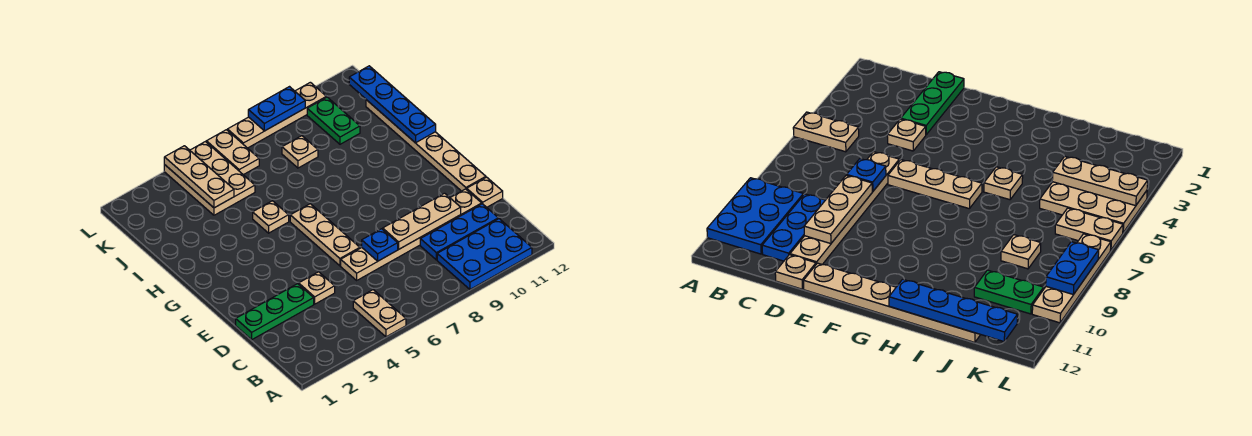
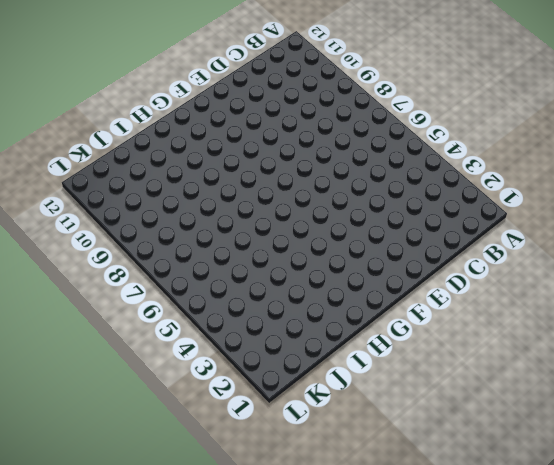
none -> tan plate A5:B5 level 1
none -> blue plate A9:B11 level 1
none -> blue plate C9:C11 level 1

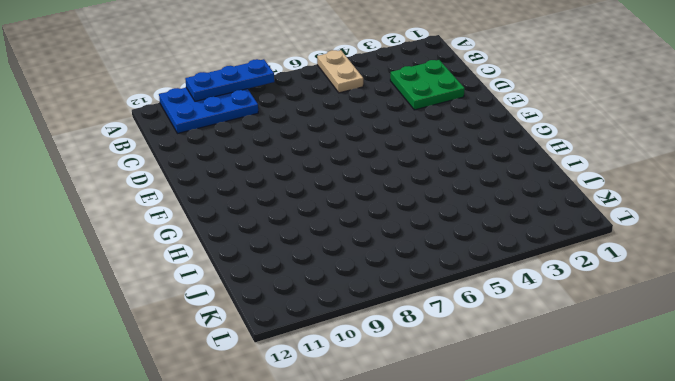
blue plate A8:A10 level 2 -> blue plate C9:C11 level 1
green plate C2:D3 level 1 -> green plate D1:D3 level 1
none -> tan plate D4 level 1
none -> tan plate D6:D11 level 1
none -> tan plate D12 level 1

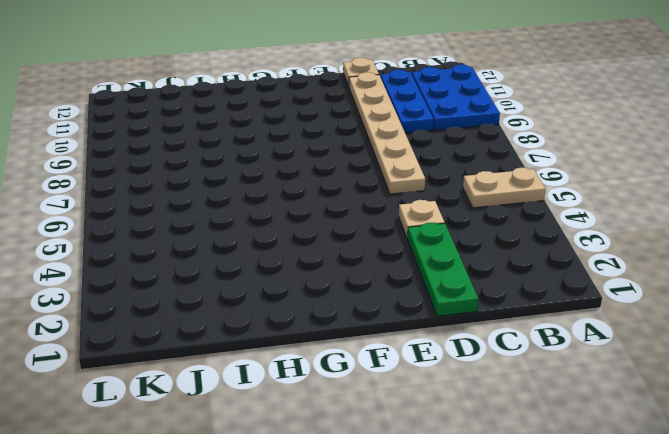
none -> tan plate E6:G6 level 1
none -> tan plate E12:J12 level 1
none -> tan plate H5 level 1

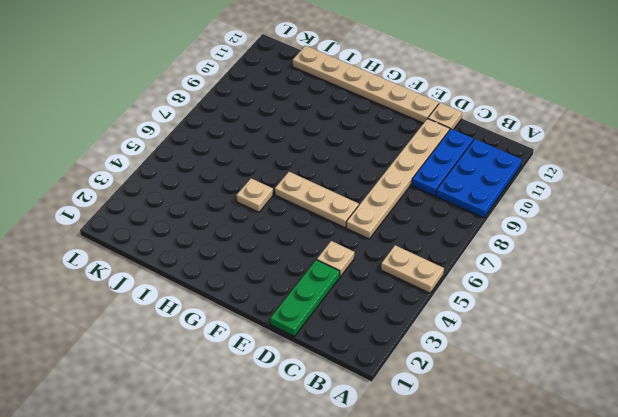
none -> tan plate J4:L5 level 1
none -> tan plate J8 level 1
none -> green plate J10:K10 level 1

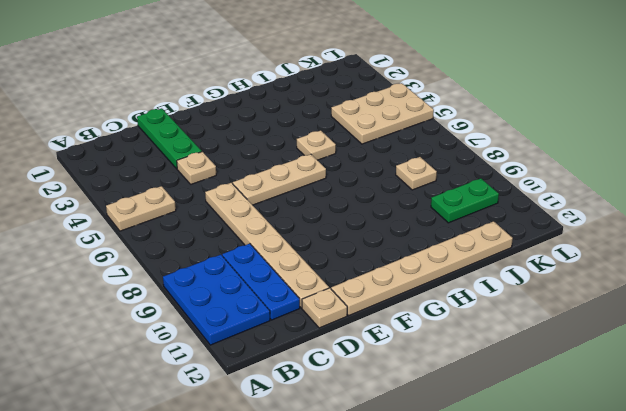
none -> tan plate K6:L6 level 1
none -> tan plate L7:L10 level 1
none -> blue plate D7 level 2

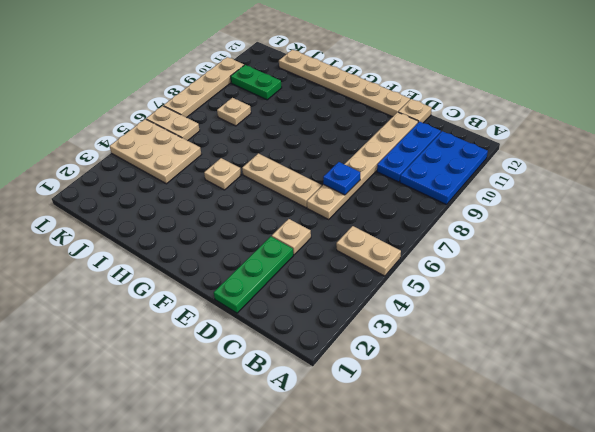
none -> tan plate D8:D10 level 2
none -> blue plate H12:K12 level 2
none -> tan plate J4:L4 level 2

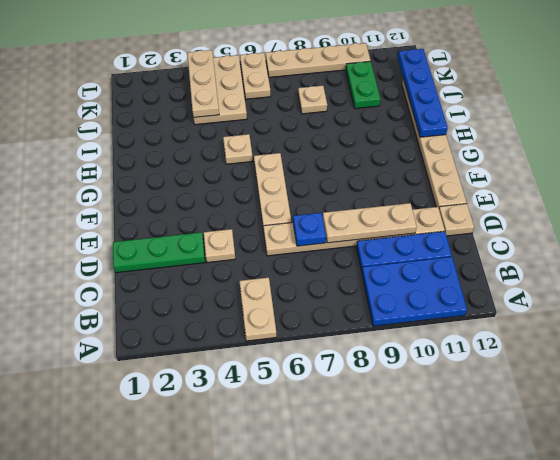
none -> blue plate L8:L9 level 2

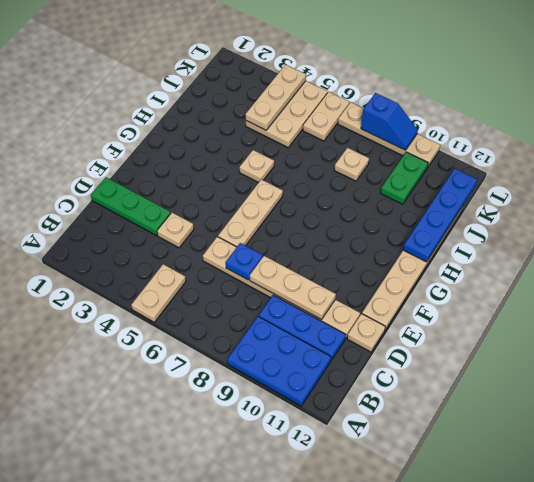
blue slope L8:L9 level 2 top 8 -> blue plate L8:L9 level 2

